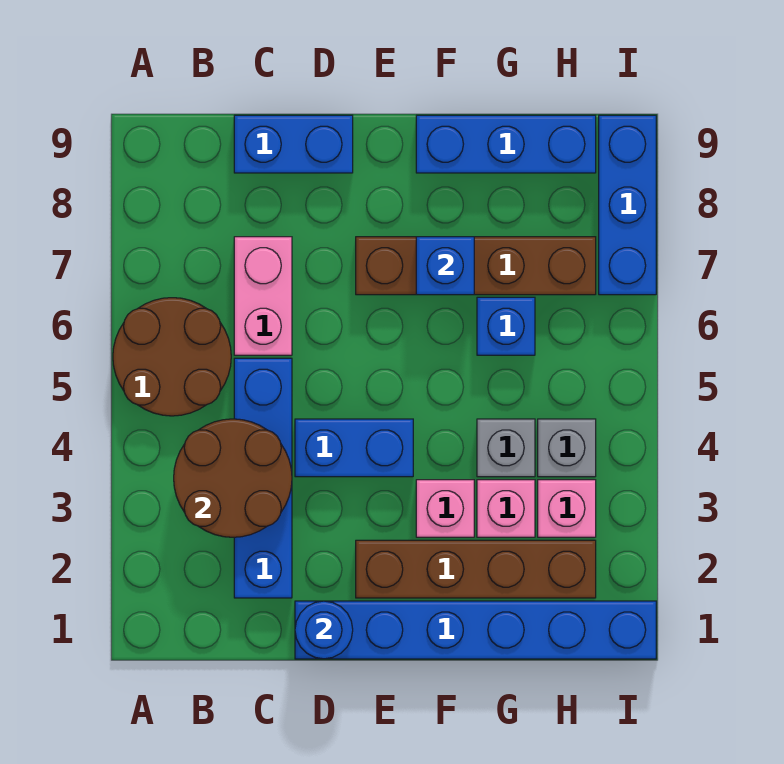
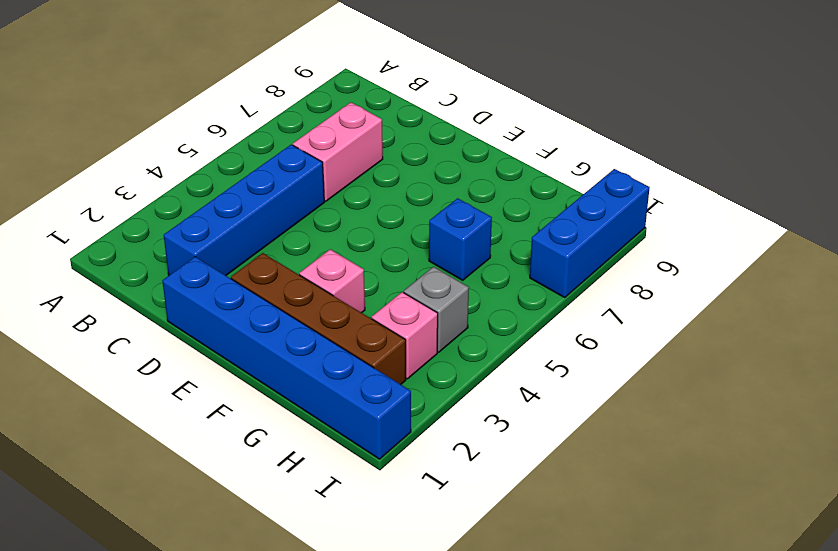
none -> brown round brick A5:B6 level 1
none -> blue brick C9:D9 level 1
none -> blue brick D4:E4 level 1

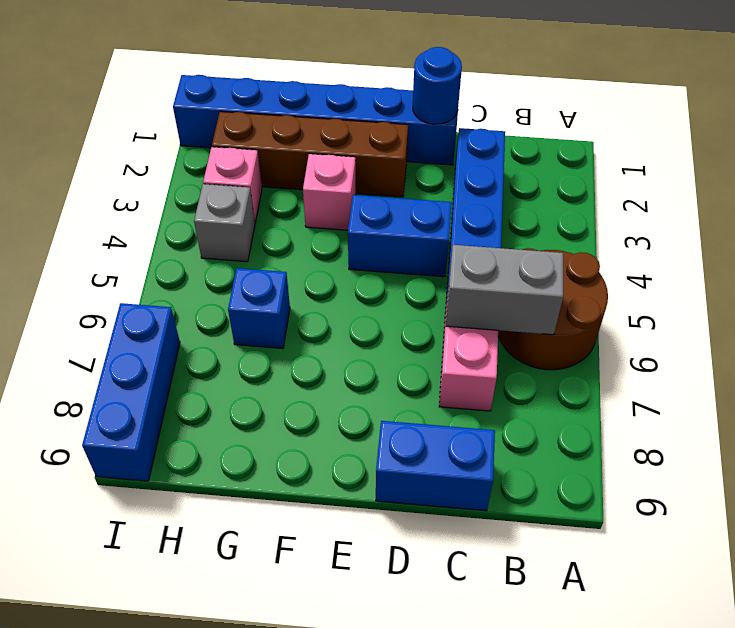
grey brick B6:C6 level 2 -> none
none -> brown brick E7:H7 level 1
none -> blue brick F9:H9 level 1
none -> pink brick G3 level 1

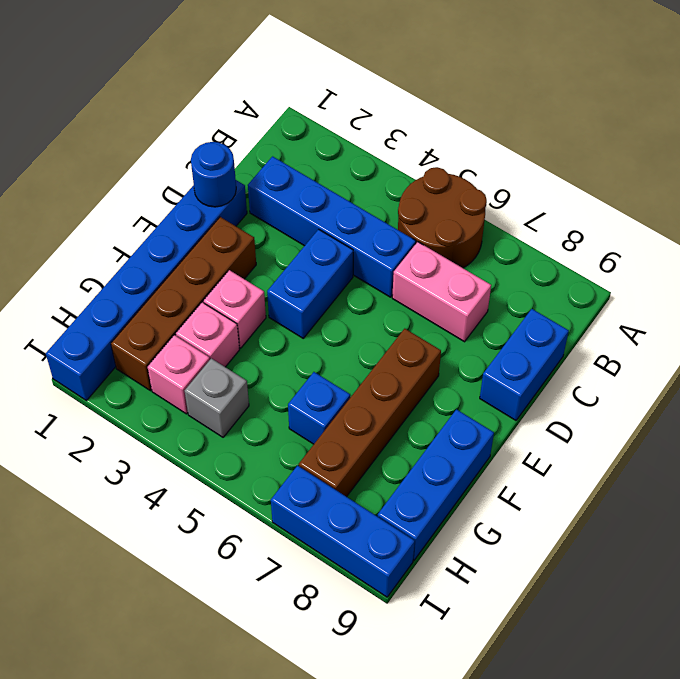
none -> grey brick G4 level 1
none -> brown round brick B3:C4 level 2
none -> blue brick F7 level 2

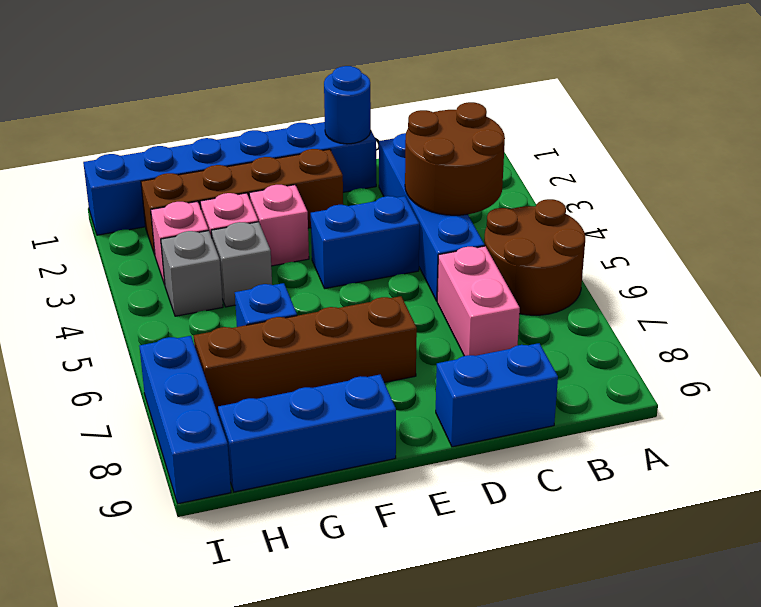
none -> blue brick F7 level 2

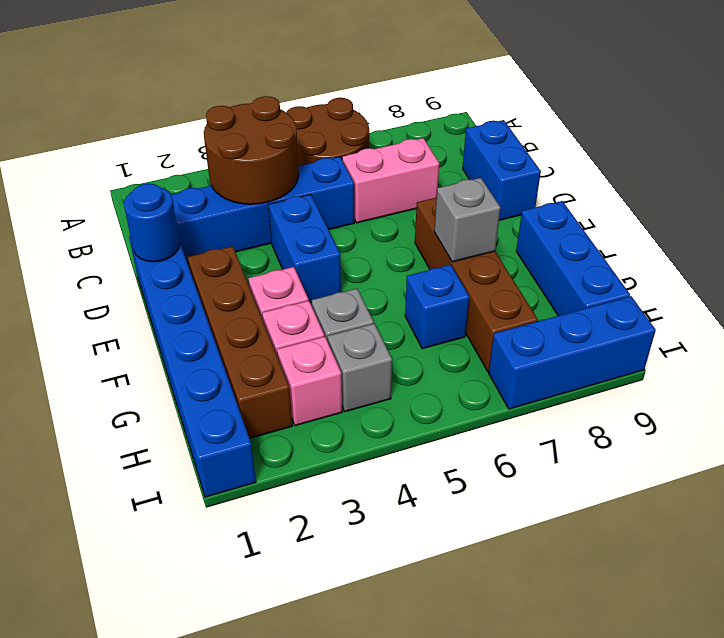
grey brick F7 level 2 -> blue brick F7 level 2

